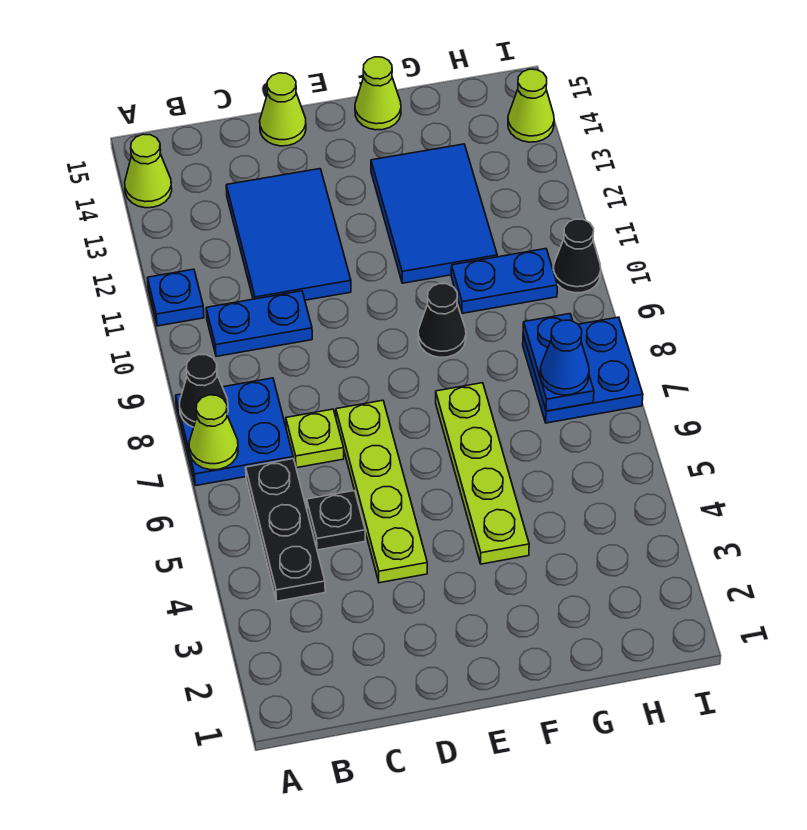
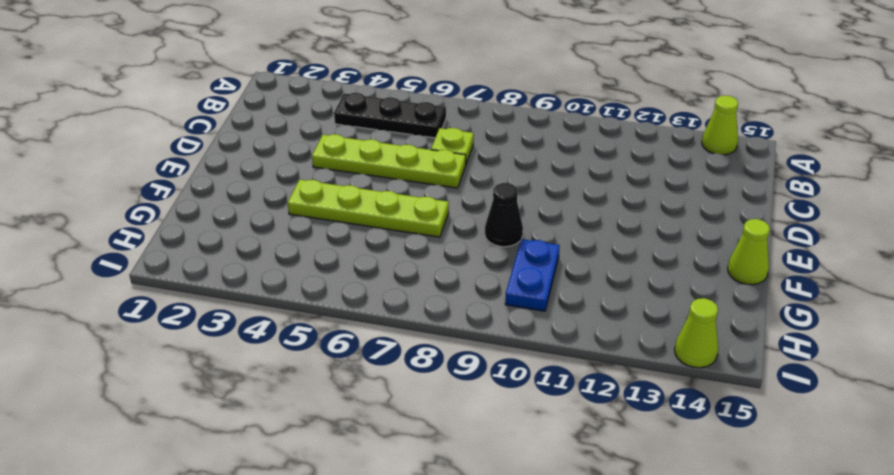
none -> blue plate A7:B8 level 1
none -> blue plate A11 level 1
none -> blue plate B10:C10 level 1

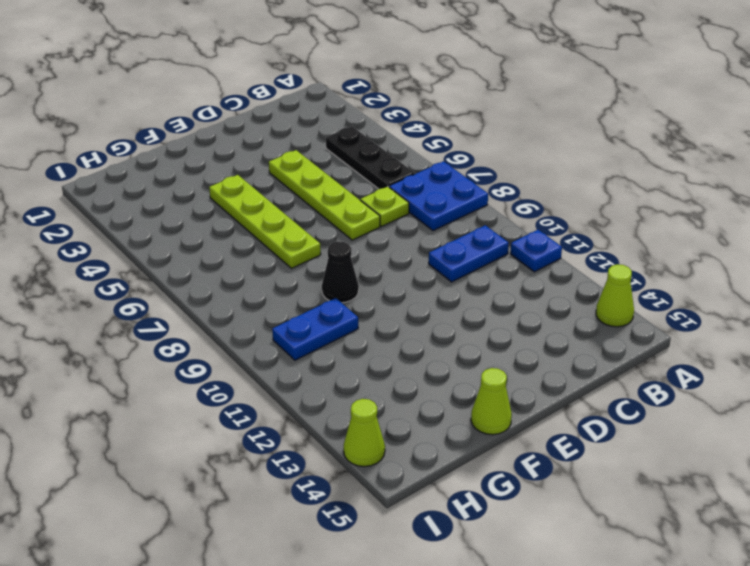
none -> black plate C5 level 1
none -> blue tile C11:D13 level 1
none -> lime cone D15 level 1

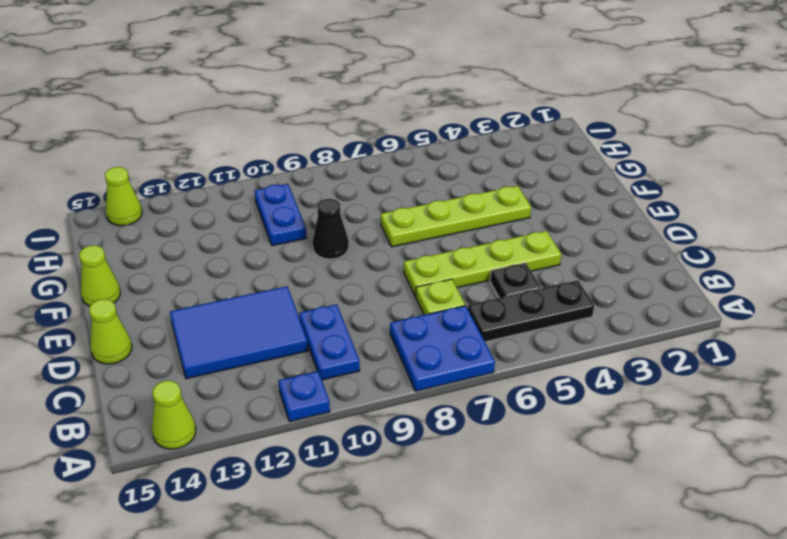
none -> blue tile F11:G13 level 1
none -> blue plate H7:I8 level 1
none -> black cone I10 level 1

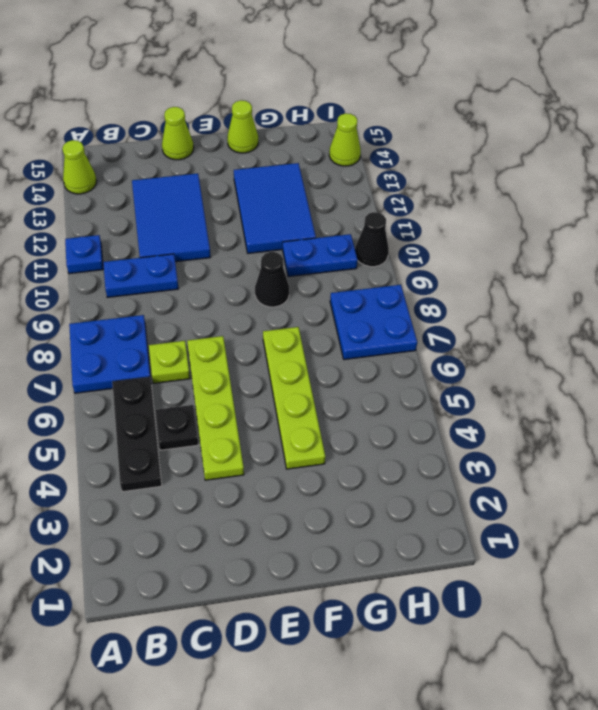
none -> lime cone A7 level 2
none -> black cone A8 level 2
none -> blue plate H7:H8 level 2

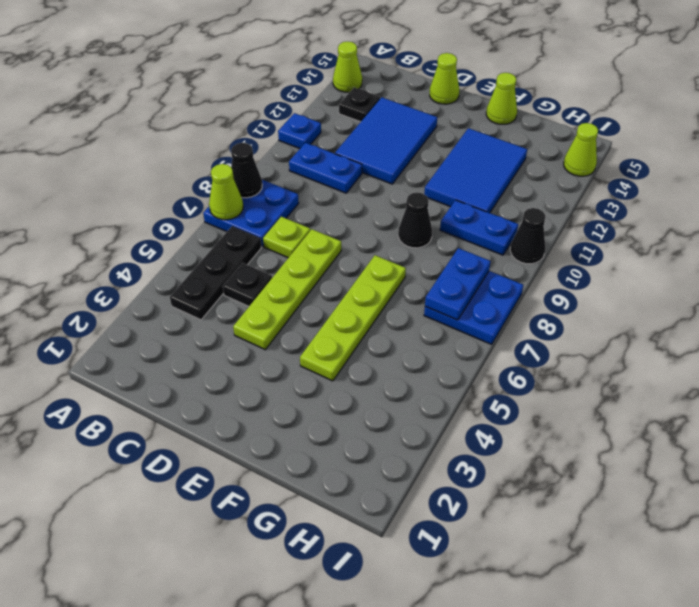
black plate B13 level 1 -> none
none -> blue cone H7 level 3

